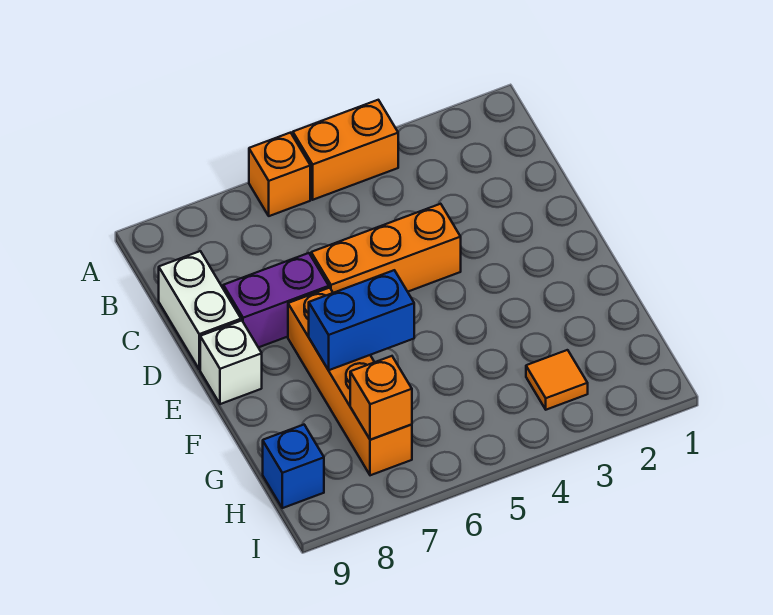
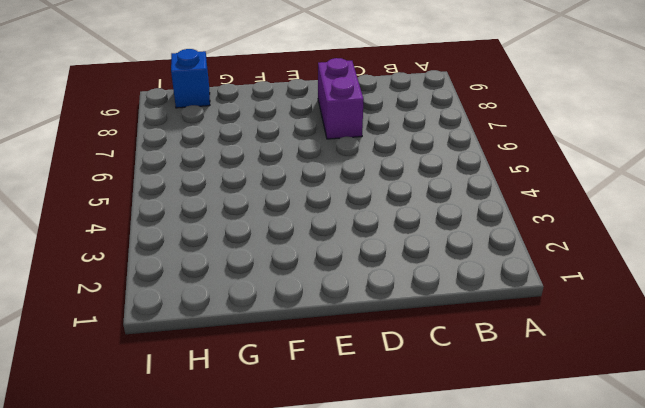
none -> orange brick A4:A5 level 1
none -> orange brick A6 level 1

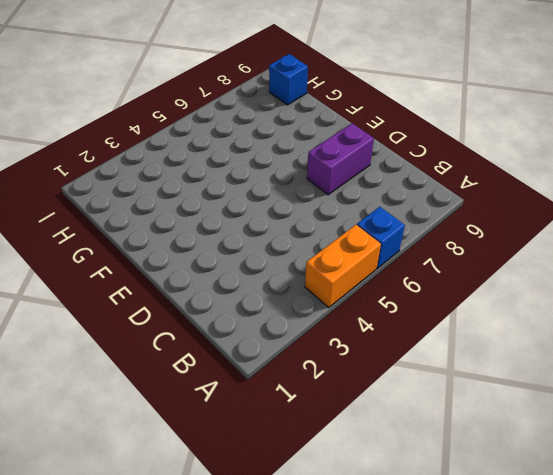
blue brick A6 level 1 -> orange brick A6 level 1
none -> white brick C9:D9 level 1
none -> orange brick D4:D6 level 1

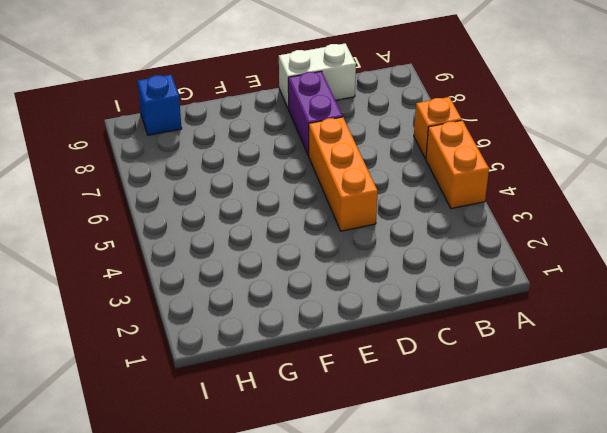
none -> orange brick E7:H7 level 1
none -> white brick E9 level 1

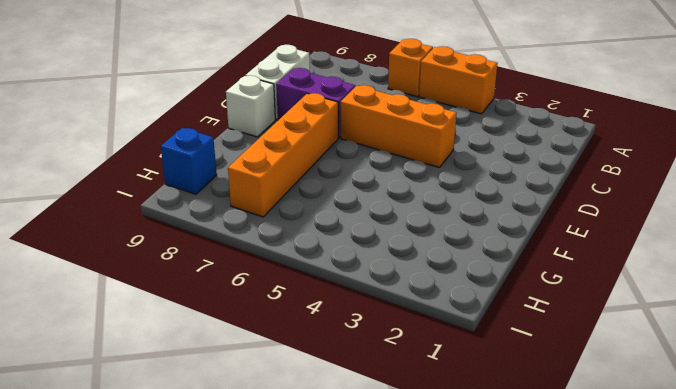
none -> orange tile H3 level 1
none -> blue brick F6:F7 level 2

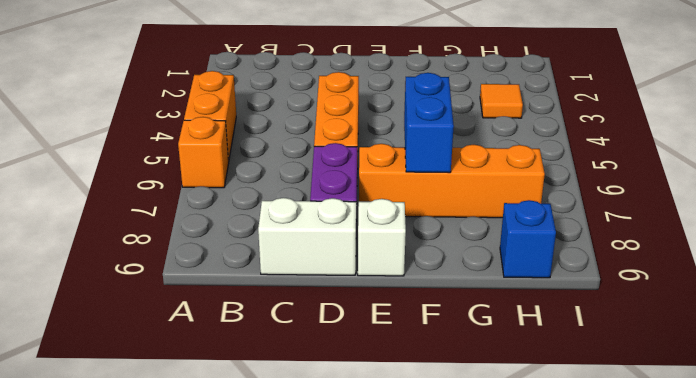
none -> orange brick H7 level 2

